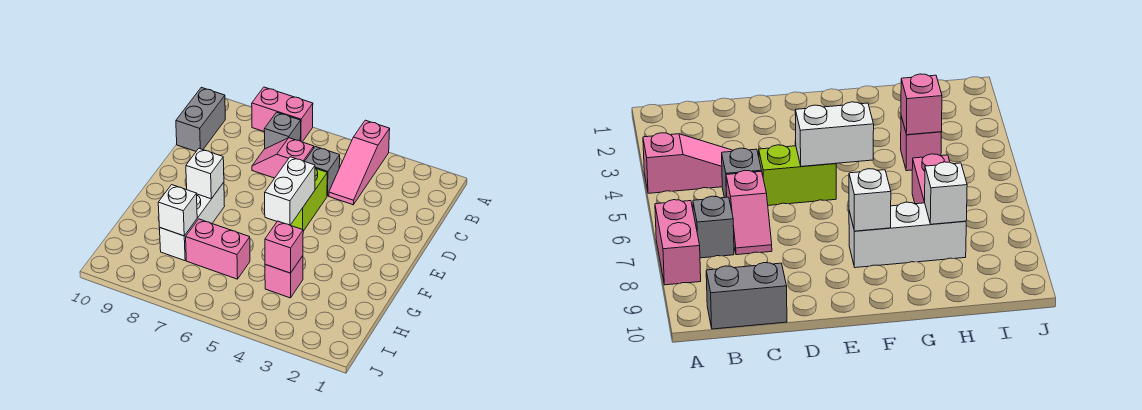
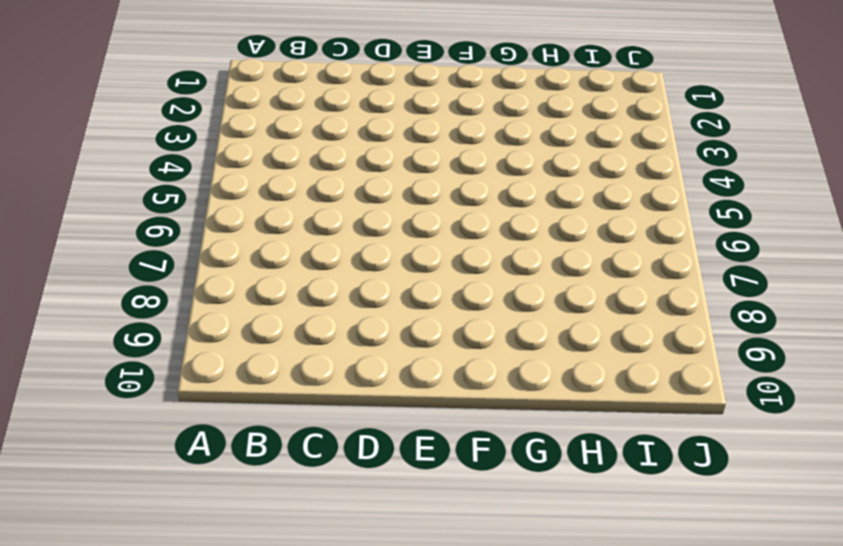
none -> pink slope A4:C4 level 1 top A
none -> pink brick A7:A8 level 1
none -> grey brick B7 level 1

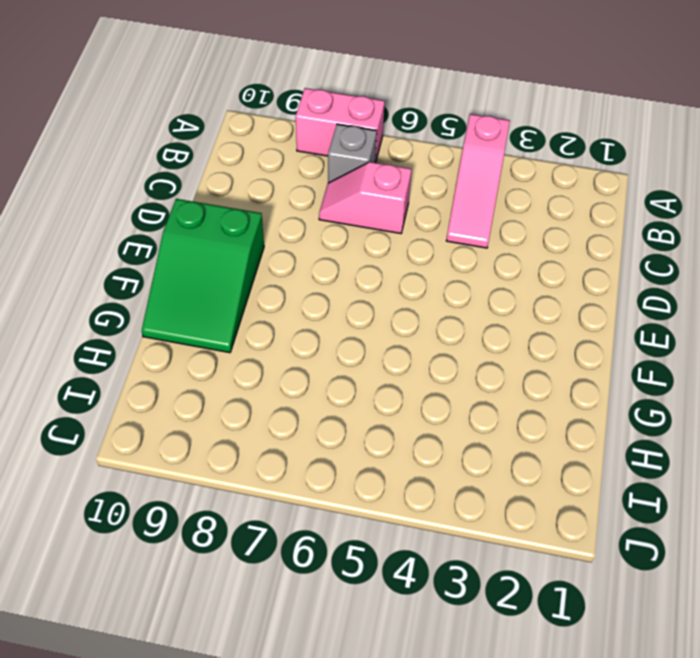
green slope E9:G10 level 1 top E -> none
none -> grey brick B10:C10 level 1
none -> grey brick C5 level 1
none -> lime brick D5:E5 level 1

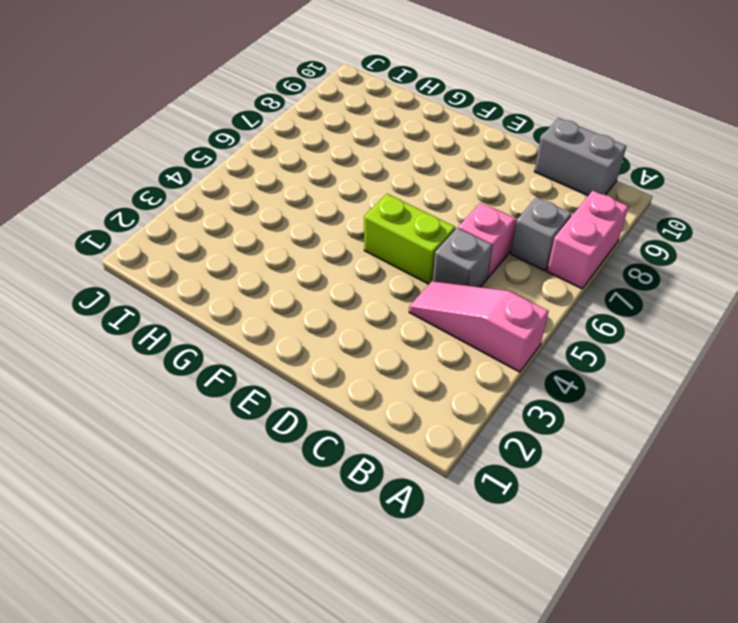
none -> white brick F8:H8 level 1
none -> pink brick H4 level 1
none -> pink brick H6:H7 level 1

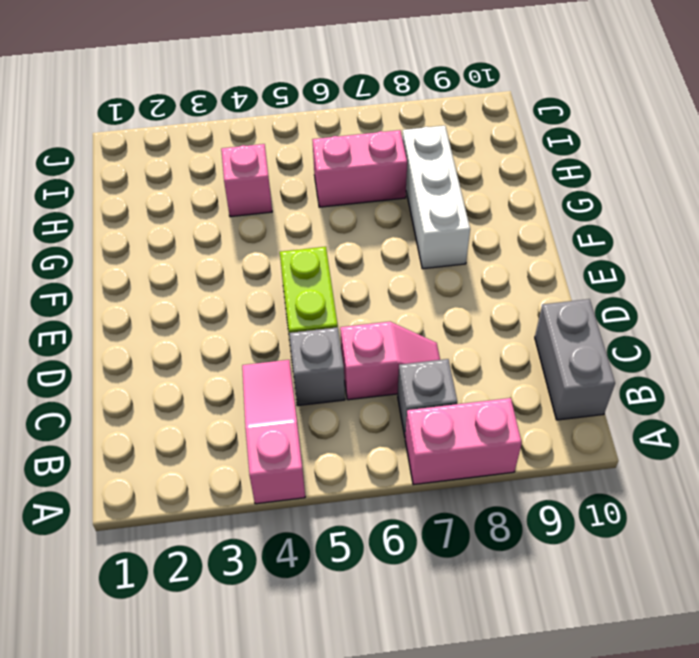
none -> white brick E5:F5 level 2
none -> white brick F8 level 2
none -> pink brick H4 level 2

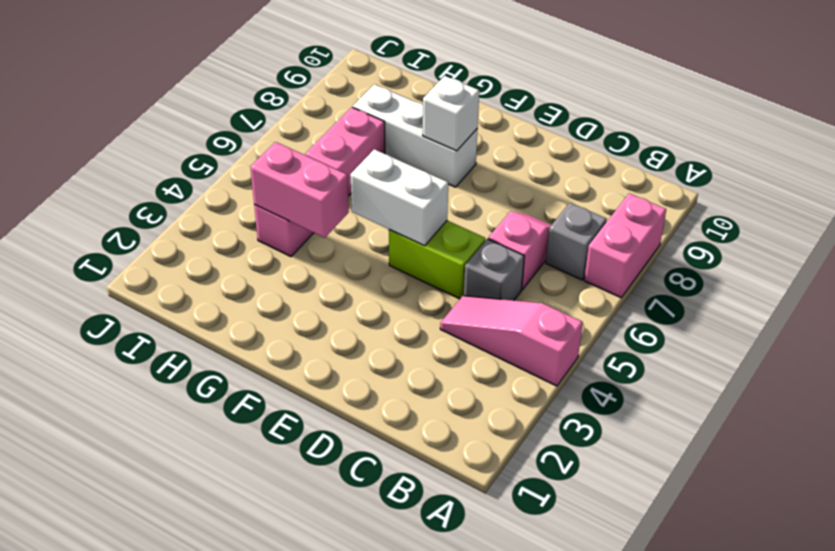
pink brick G4:H4 level 2 -> pink brick H4 level 2
none -> grey brick B10:C10 level 1
none -> white brick H8 level 2

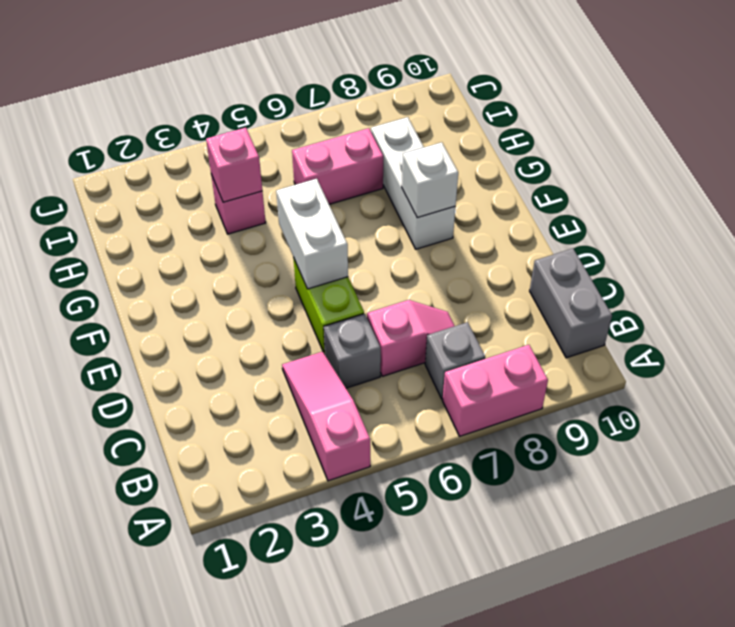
none -> white brick H8 level 2

